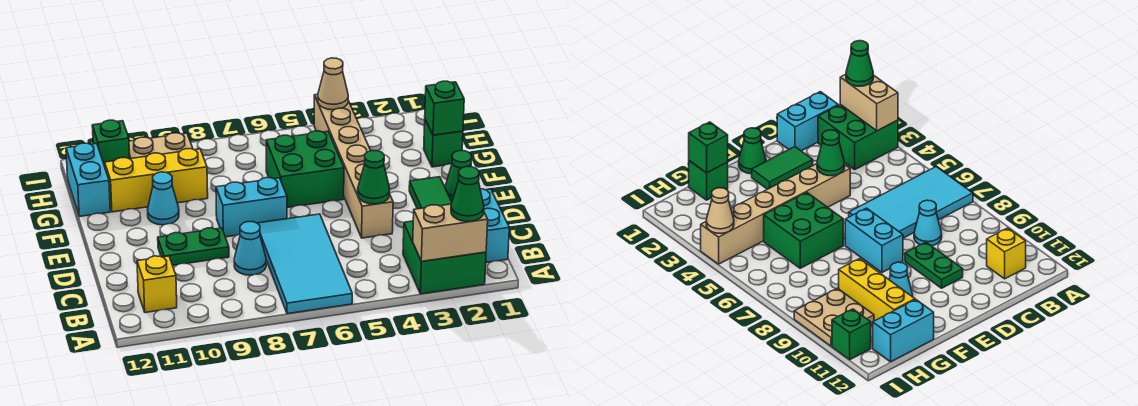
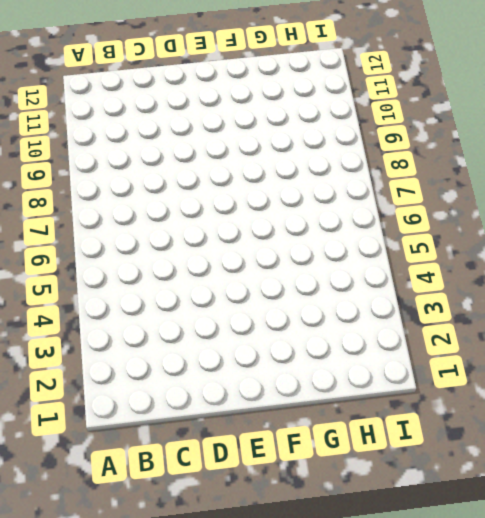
none -> green brick A2:B3 level 1
none -> cyan tile A6:D7 level 1
none -> cyan brick B1:C1 level 1

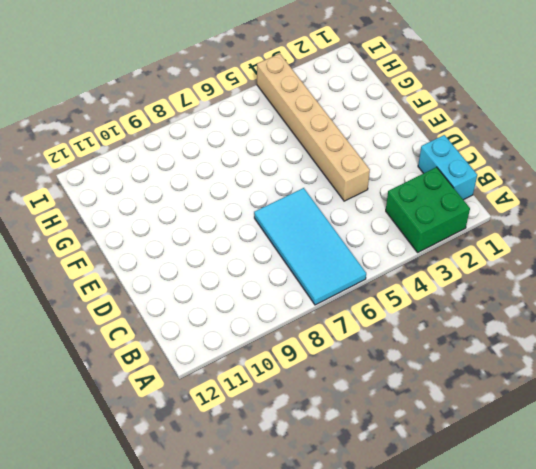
none -> yellow brick B11 level 1
none -> cyan cone C8 level 1
none -> green tile D2:E2 level 1

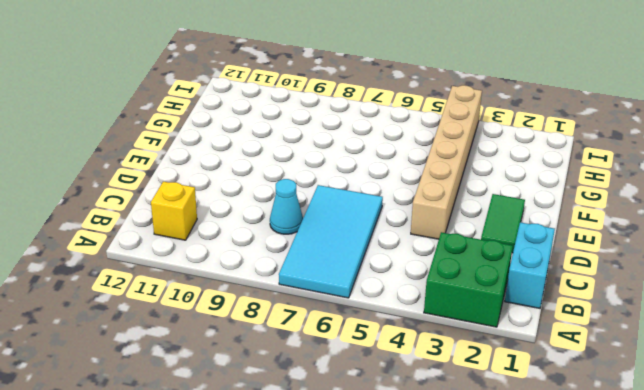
none -> green plate D9:D10 level 1
none -> green cone E1 level 1
none -> cyan brick E7:E8 level 1

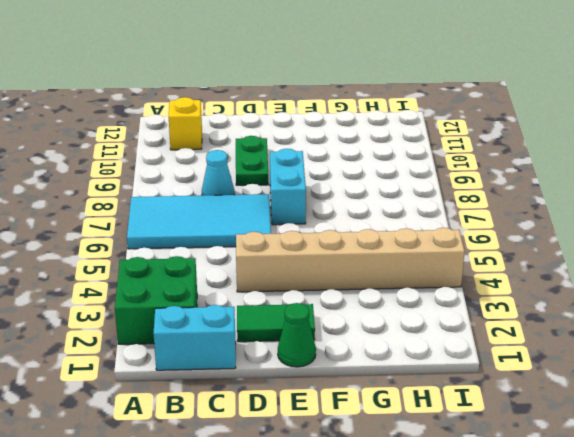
none -> green brick F5:G6 level 1
none -> cyan cone F10 level 1
none -> green brick G1 level 1

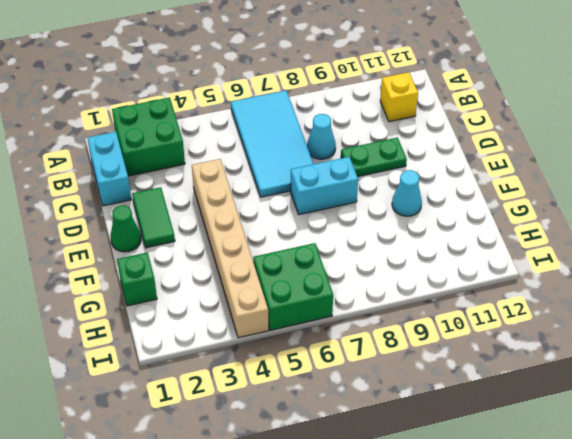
green brick H5:I6 level 1 -> green brick F5:G6 level 1
none -> yellow brick G9:G11 level 1
none -> cyan brick G12:H12 level 1
none -> tan plate H9:I10 level 1

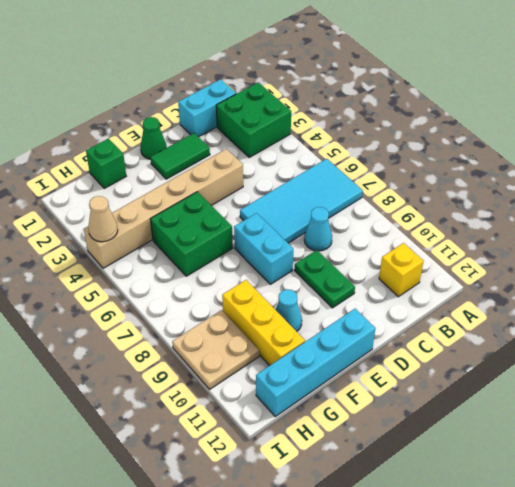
cyan brick E12:H12 level 1 -> cyan brick G12:H12 level 1
none -> green brick I11 level 1
none -> tan brick A2:A3 level 2
none -> green cone D4 level 2

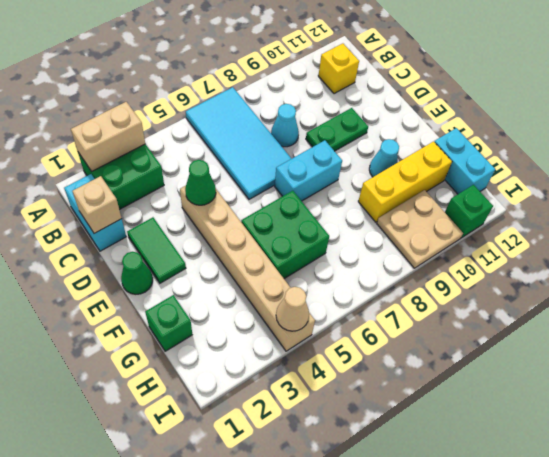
tan brick C1 level 2 -> none
none -> green brick G1 level 2
none -> green cone A2 level 3

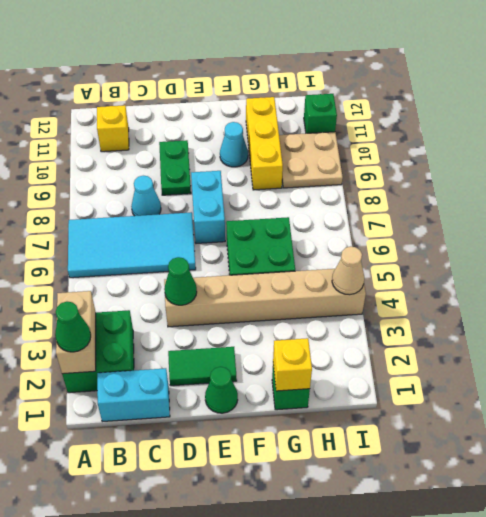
yellow brick G1 level 2 -> green brick G1 level 2
none -> cyan brick G12:H12 level 1

